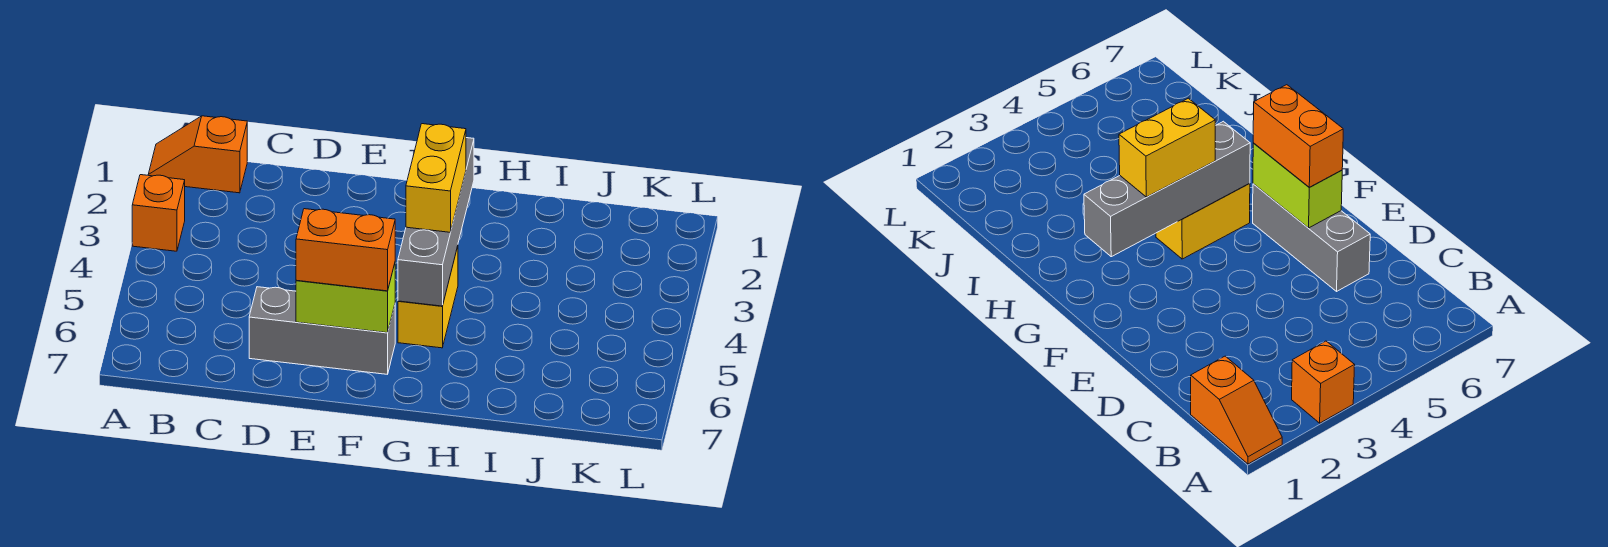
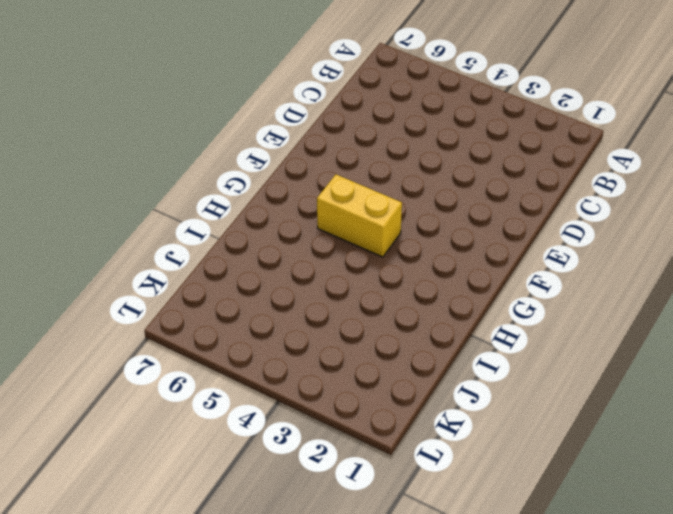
none -> orange slope A1:B1 level 1 top B
none -> orange brick A3 level 1

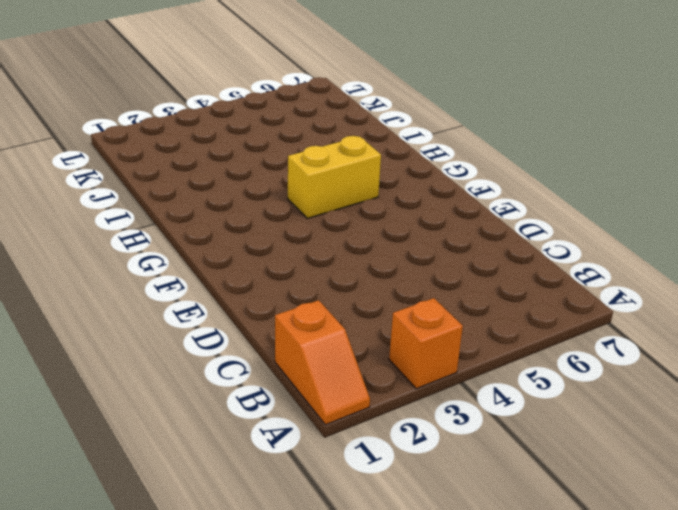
none -> grey brick D6:F6 level 1
none -> lime brick E6:F6 level 2

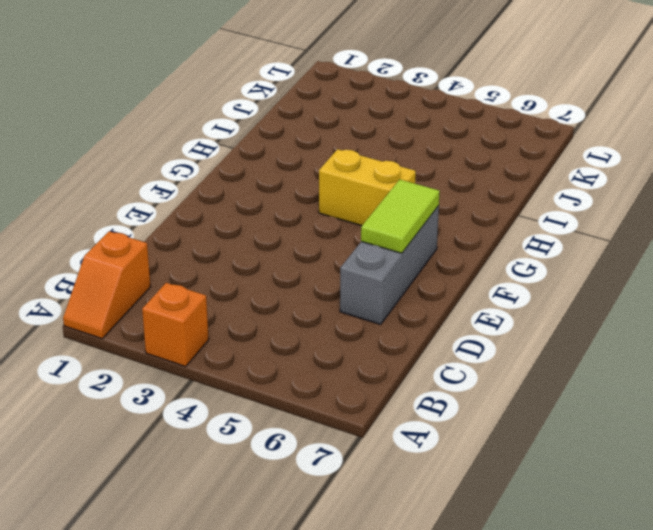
lime tile E6:F6 level 2 -> lime brick E6:F6 level 2
none -> grey brick G2:G5 level 2
none -> orange brick E6:F6 level 3

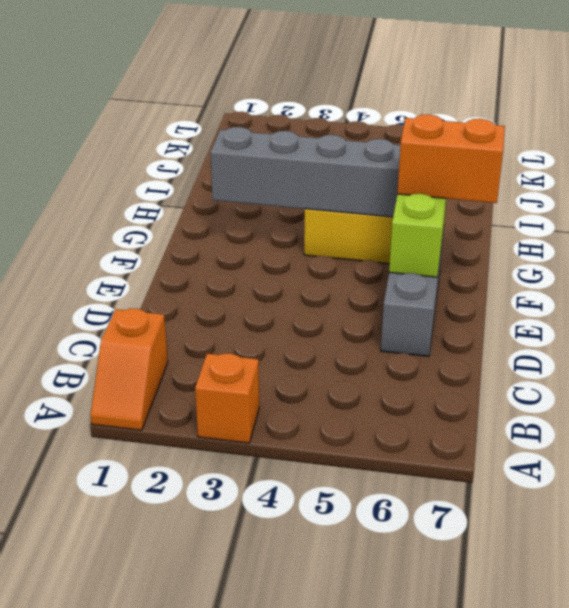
orange brick F6:F7 level 3 -> orange brick E6:F6 level 3
none -> yellow brick G3:G4 level 3

